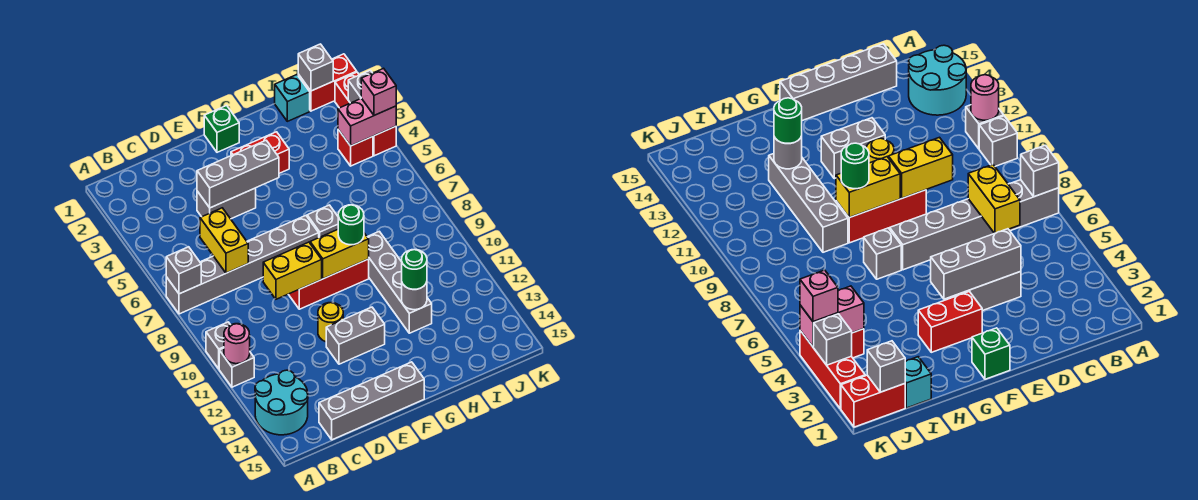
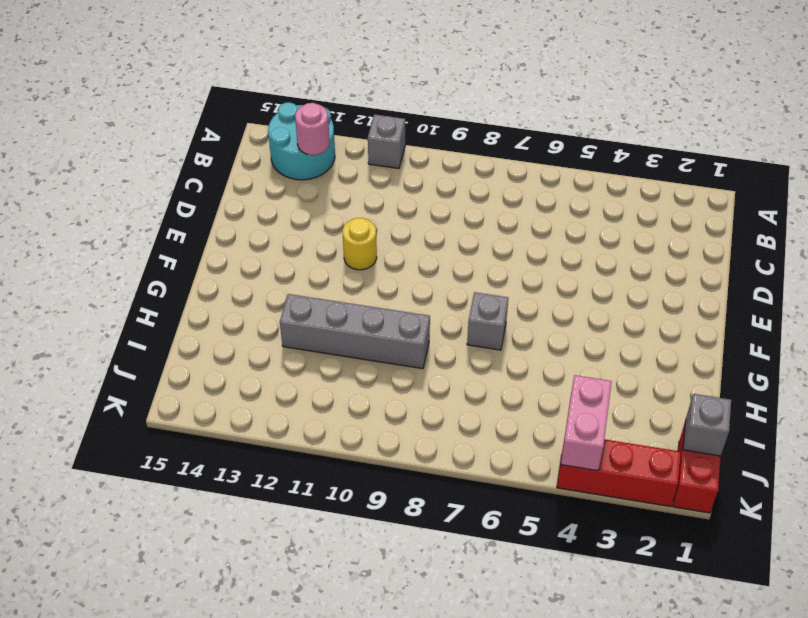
pink round brick B13 level 2 -> pink round brick A11 level 2
none -> grey brick A7:F7 level 1
none -> grey brick A10 level 1
none -> grey brick C15:F15 level 1
none -> grey brick D4:E4 level 1

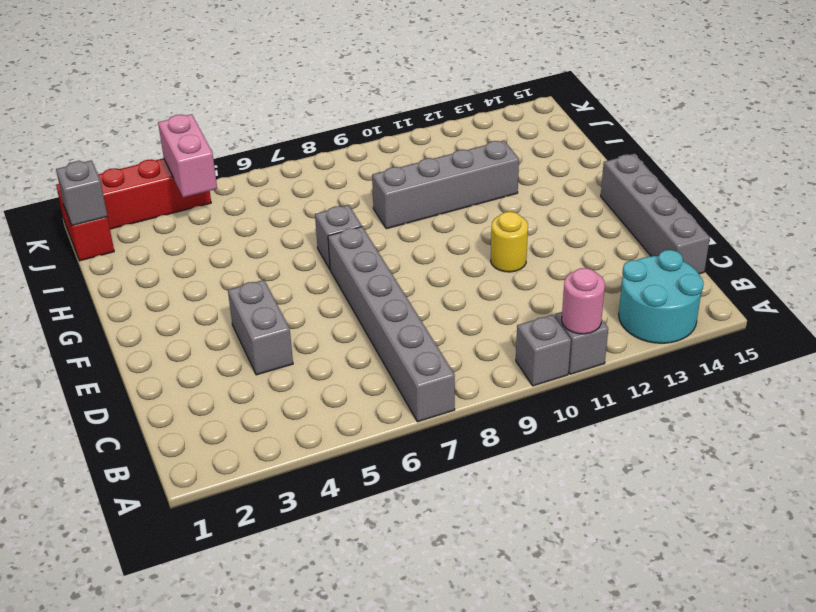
none -> red brick E9:G9 level 1
none -> grey brick E12:F12 level 1
none -> green brick F1 level 1
none -> red brick F3:G3 level 1

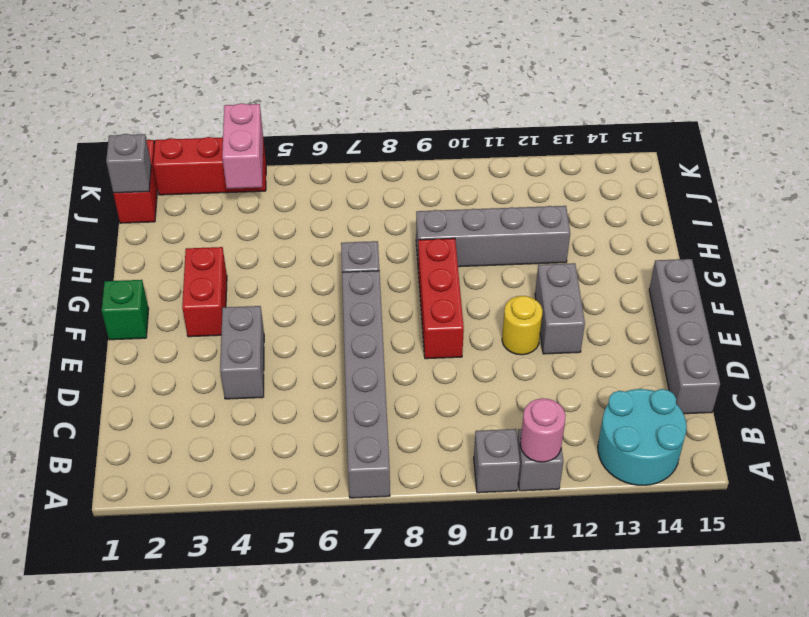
none -> cyan brick I1 level 1
none -> red brick J4 level 1
none -> grey brick A7 level 2
none -> yellow brick C6:C7 level 2

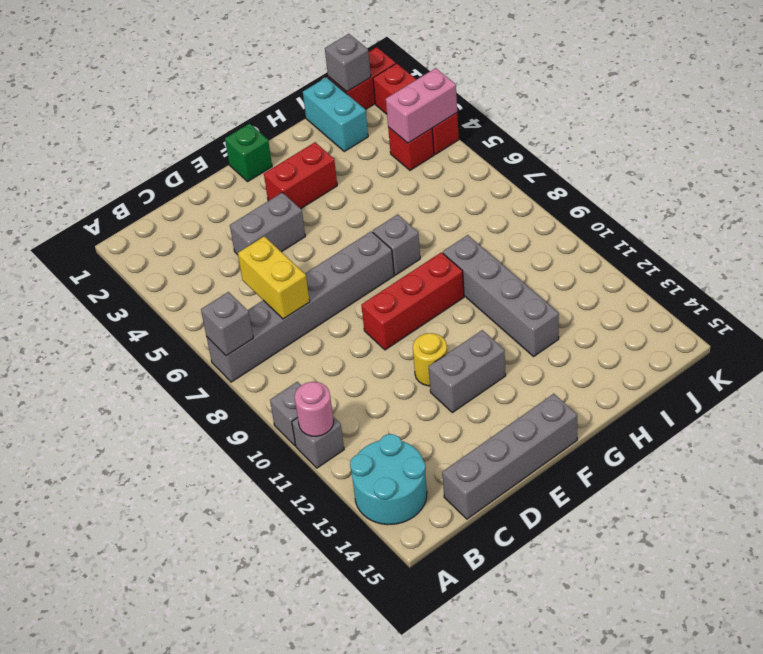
cyan brick I1:I2 level 1 -> cyan brick I1 level 1
none -> grey brick D4:F4 level 2
none -> yellow brick D9:E9 level 2
none -> yellow brick F9:G9 level 2
none -> grey round brick H12 level 2

